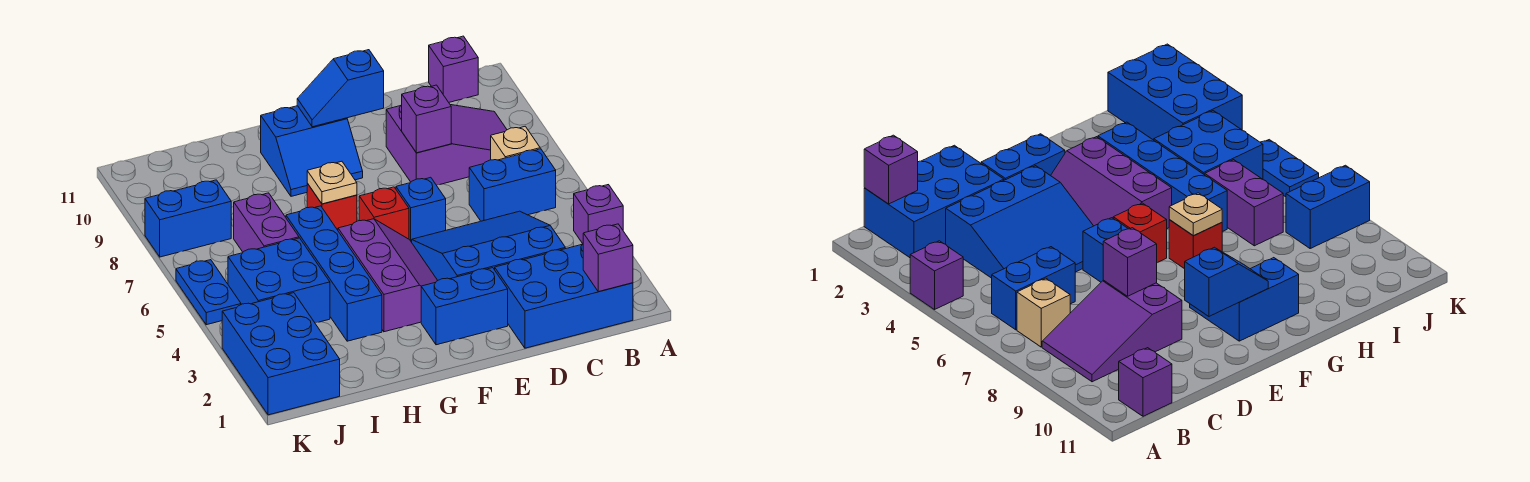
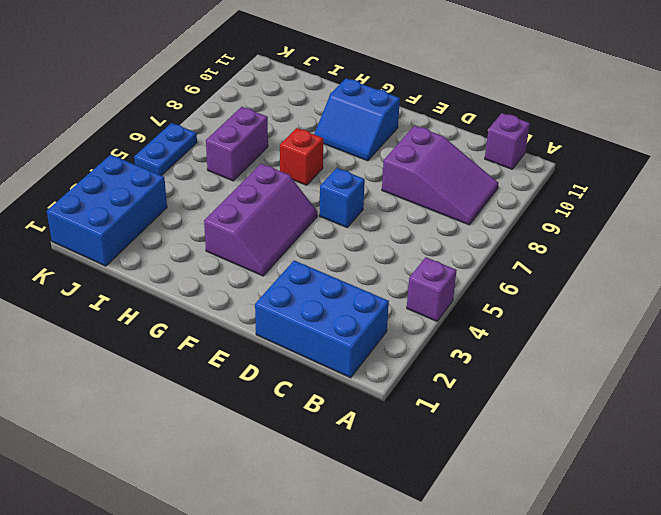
none -> blue brick B6:C6 level 1
none -> tan brick B7 level 1
none -> blue slope C3:E5 level 1 top 3

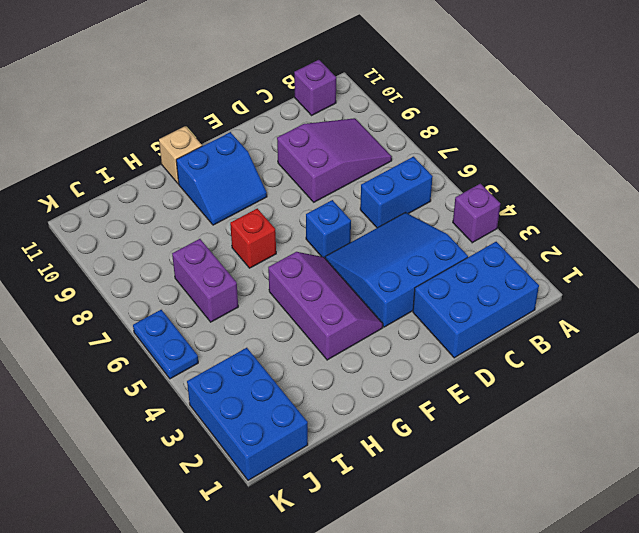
tan brick G11 level 1 -> tan brick B7 level 1
none -> blue brick E2:F2 level 1
none -> red brick F6 level 1
none -> blue brick H3:H6 level 1

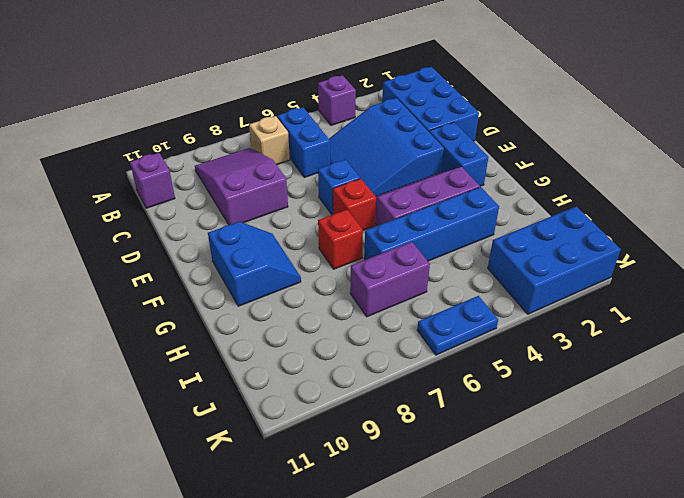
none -> blue brick I4:J5 level 1
none -> blue brick J8:K8 level 1
none -> purple brick B1 level 2

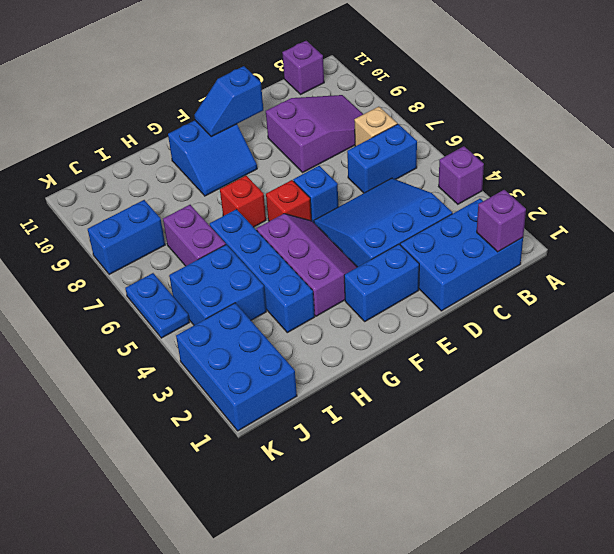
none -> purple brick D8 level 2
none -> tan plate G7 level 2

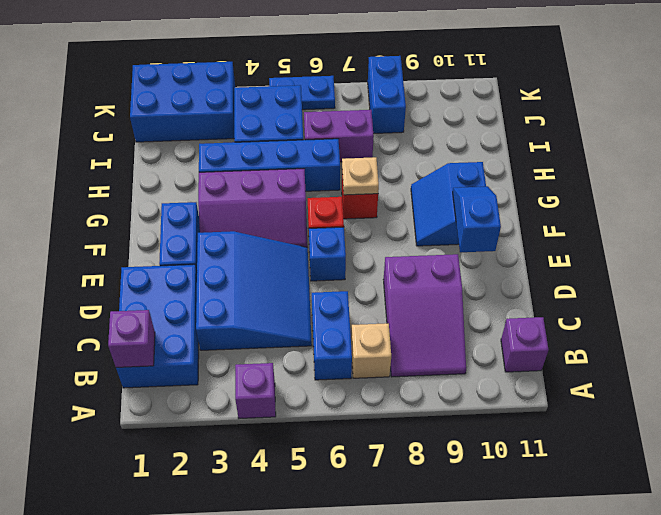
none -> purple brick D8 level 2

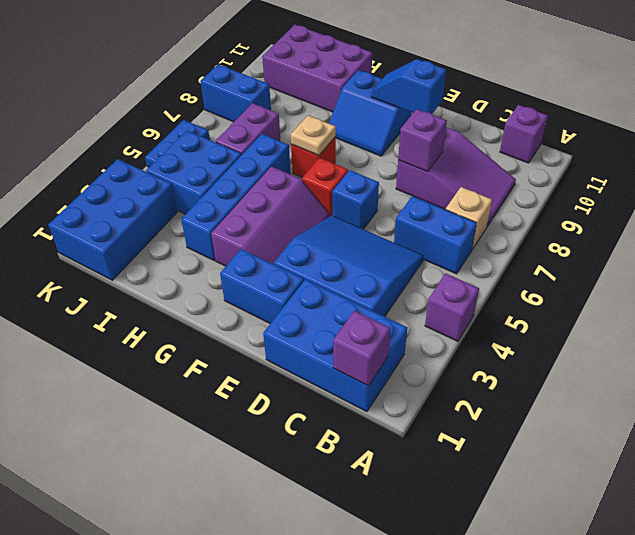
purple brick H10:J11 level 1 -> none

